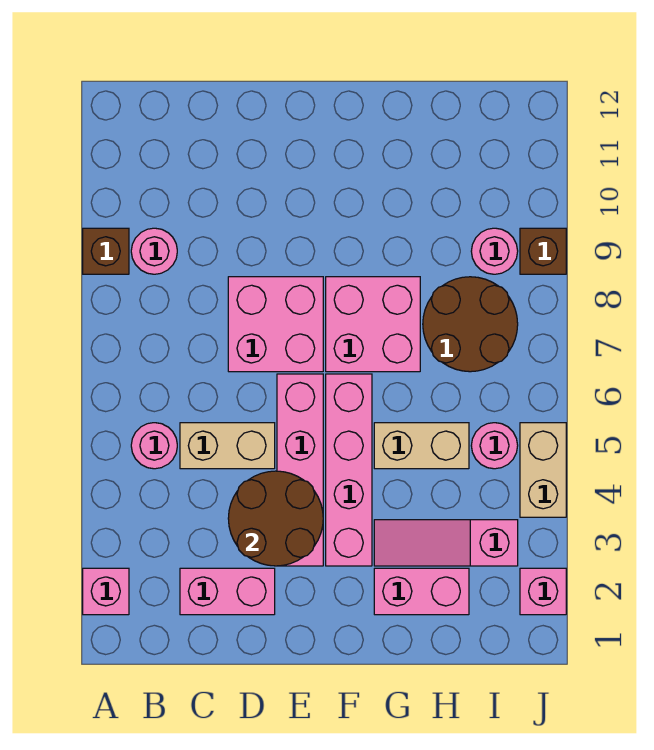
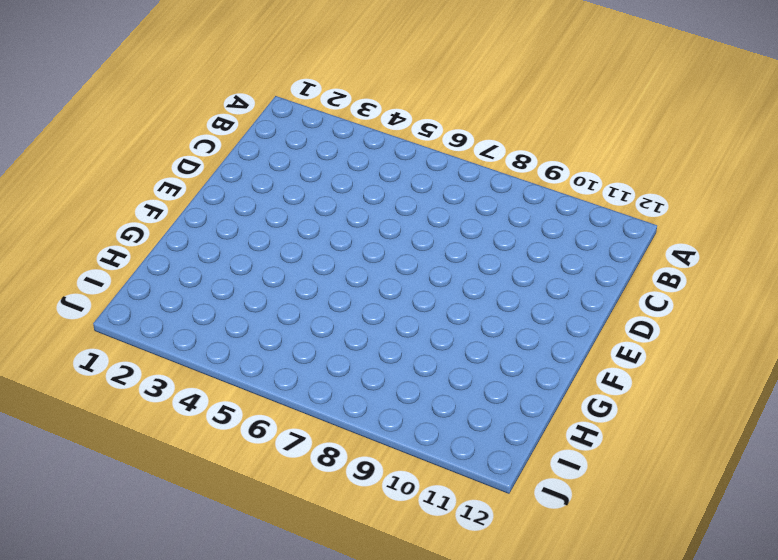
none -> pink brick A2 level 1
none -> brown brick A9 level 1
none -> pink round brick B5 level 1

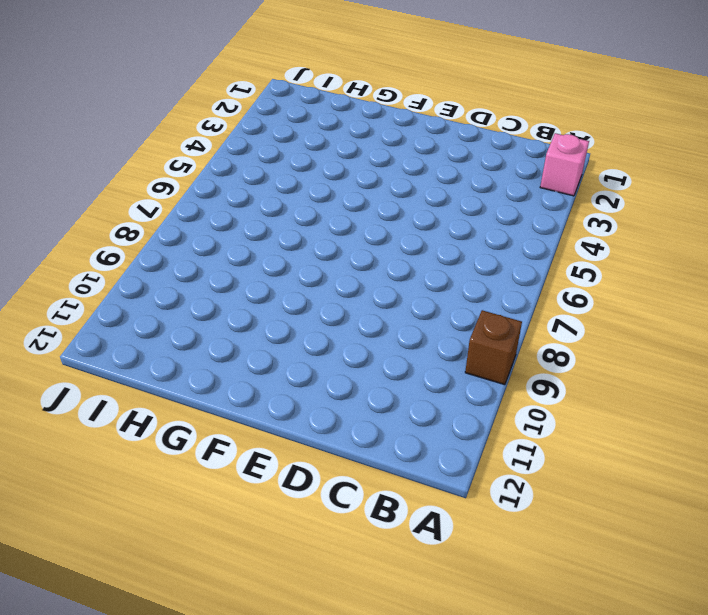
none -> pink round brick B5 level 1
none -> pink round brick B9 level 1
none -> pink brick C2:D2 level 1

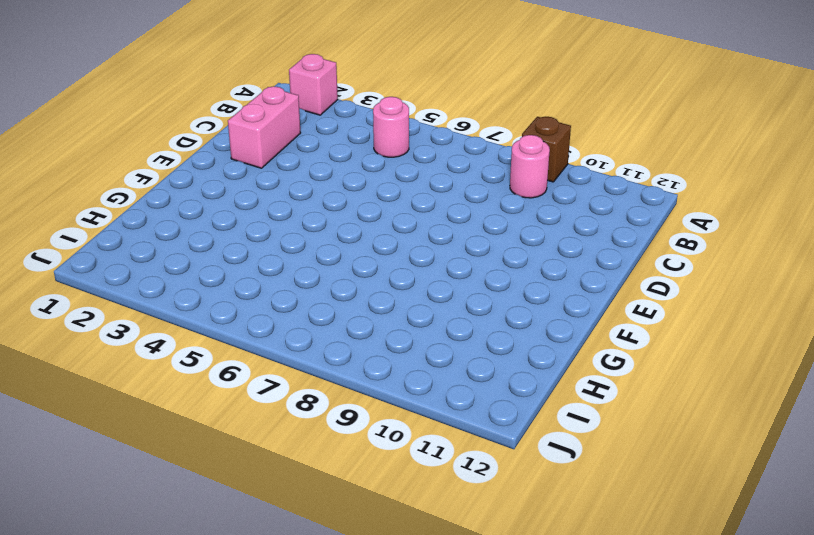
none -> tan brick C5:D5 level 1
none -> pink brick D7:E8 level 1
none -> pink brick E3:E6 level 1

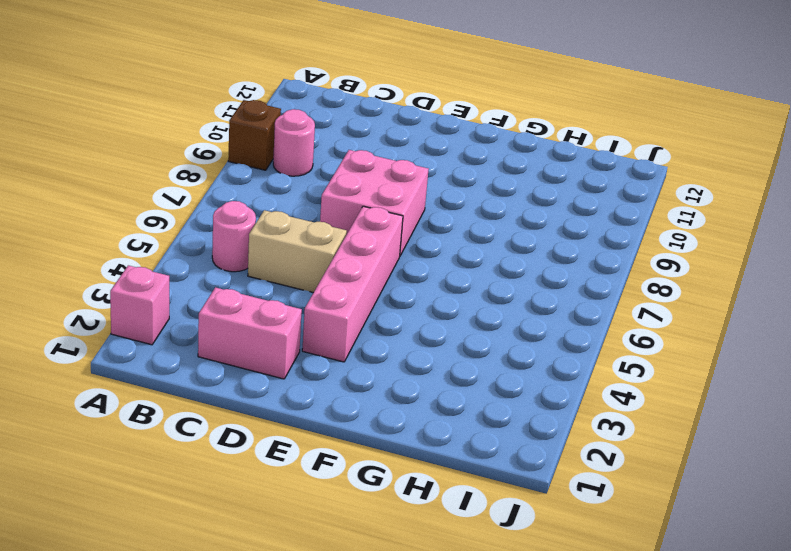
none -> pink brick F3:F6 level 1
none -> pink brick F7:G8 level 1
none -> pink brick G2:H2 level 1

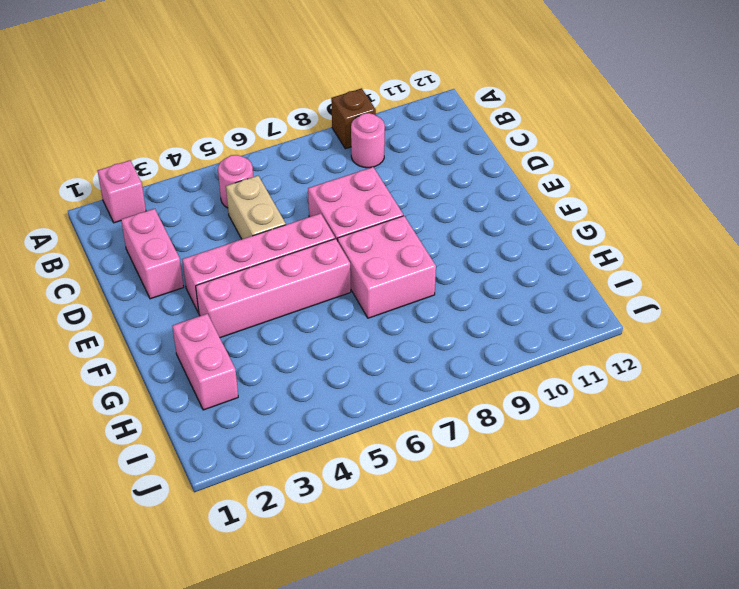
none -> pink slope G3:I3 level 1 top I
none -> tan brick G5:H5 level 1
none -> brown round brick H7:I8 level 1

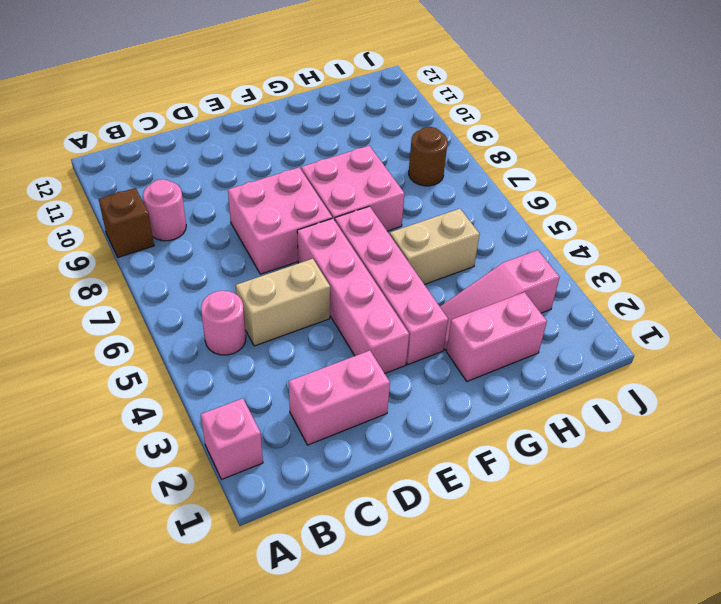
brown round brick I8 level 1 -> brown round brick H7:I8 level 1
none -> pink round brick I5 level 1
none -> pink round brick I9 level 1
none -> pink brick J2 level 1

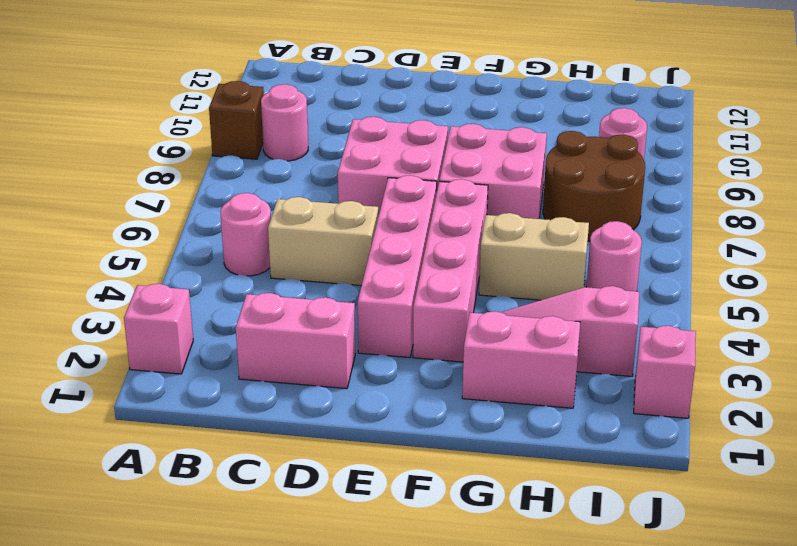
none -> tan brick J4:J5 level 1
none -> brown brick J9 level 1
none -> brown round brick D3:E4 level 2

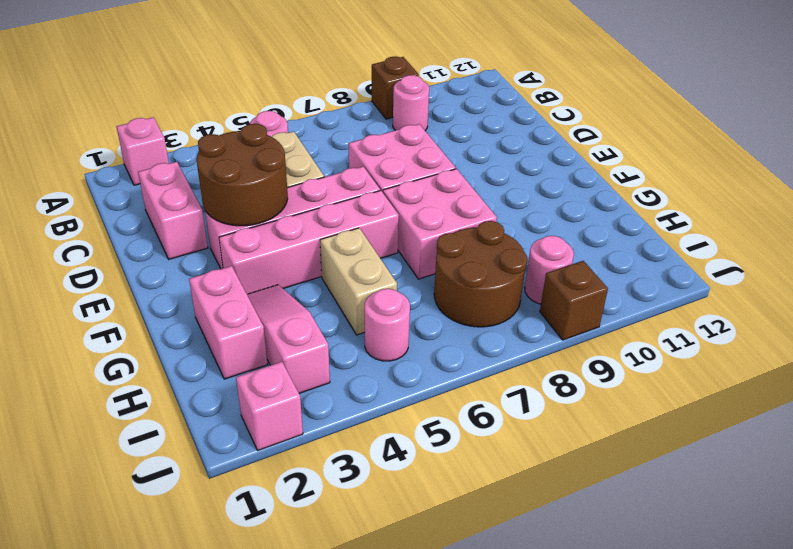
none -> tan brick J4:J5 level 1

